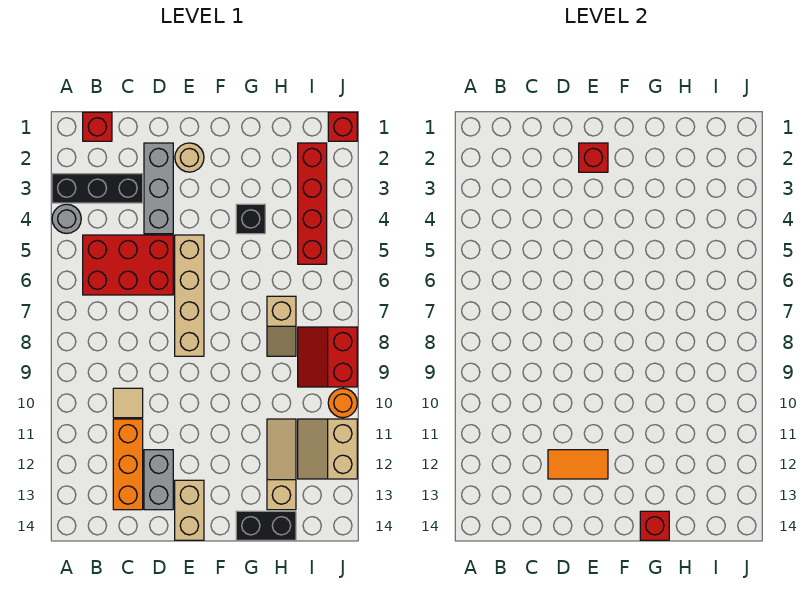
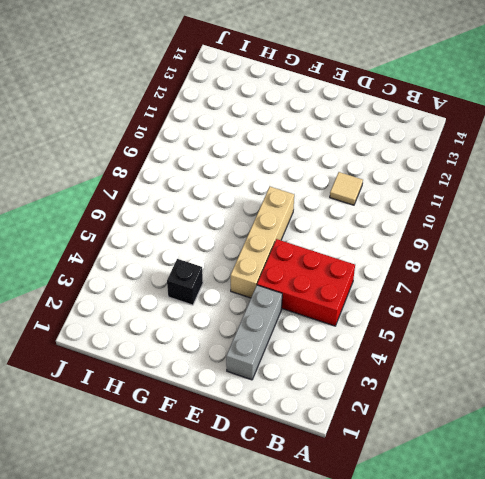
none -> black brick A3:C3 level 1
none -> grey round brick A4 level 1
none -> red brick B1 level 1

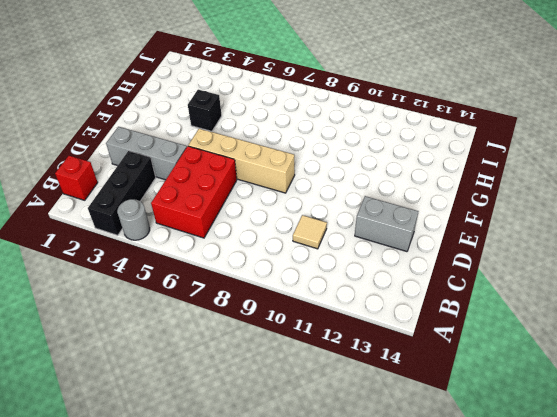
none -> orange brick C11:C13 level 1
none -> tan round brick E2 level 1
none -> tan brick E13:E14 level 1

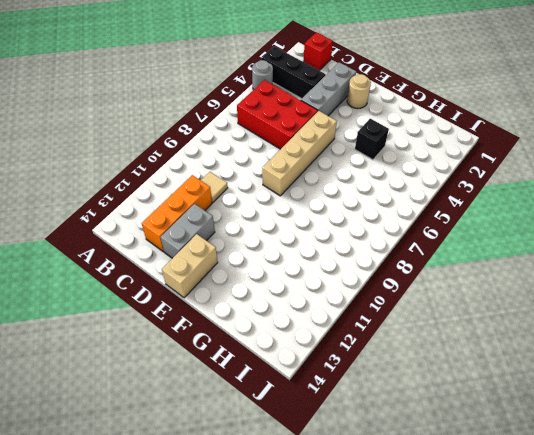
none -> black brick G14:H14 level 1
none -> tan slope H7:H8 level 1 top 7
none -> tan slope H11:H13 level 1 top 13

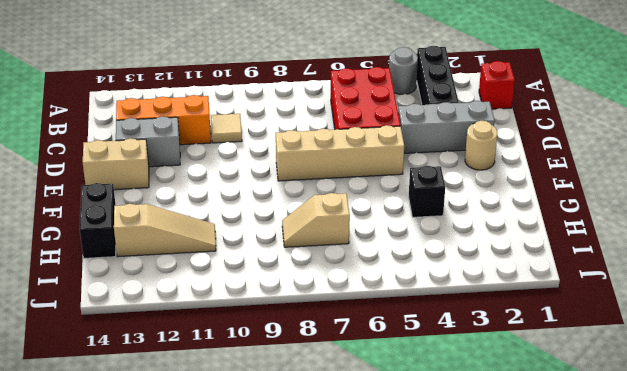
none -> red brick I2:I5 level 1
none -> red slope I8:J9 level 1 top J
none -> tan slope I11:J12 level 1 top J

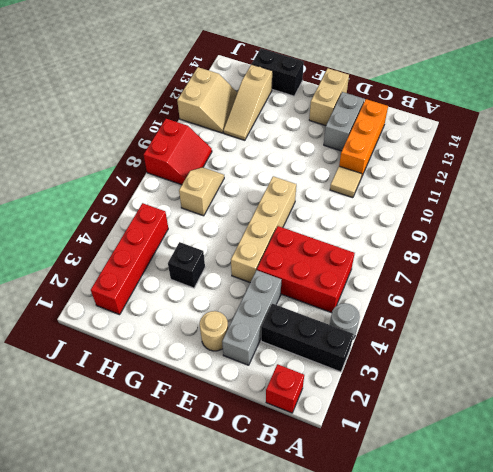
none -> red brick J1 level 1
none -> orange round brick J10 level 1
none -> orange tile D12:E12 level 2

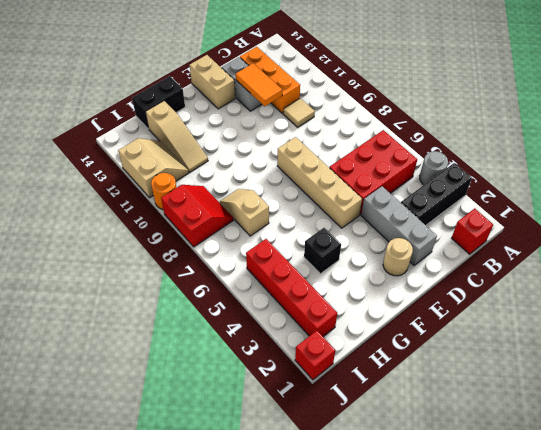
orange tile D11:D12 level 2 -> orange tile D12:E12 level 2
none -> red brick E2 level 2
none -> red brick G14 level 2

